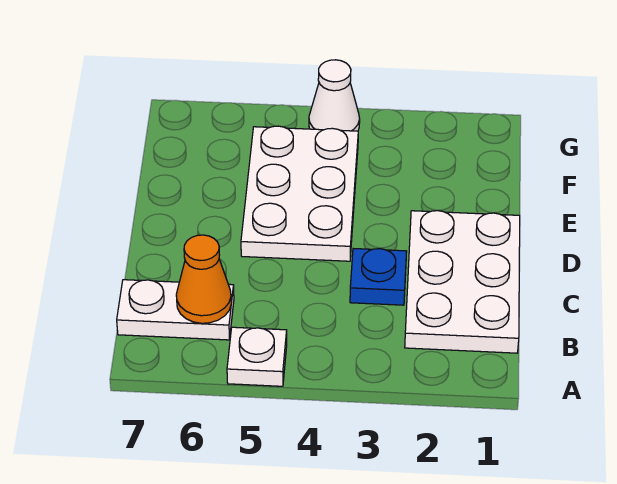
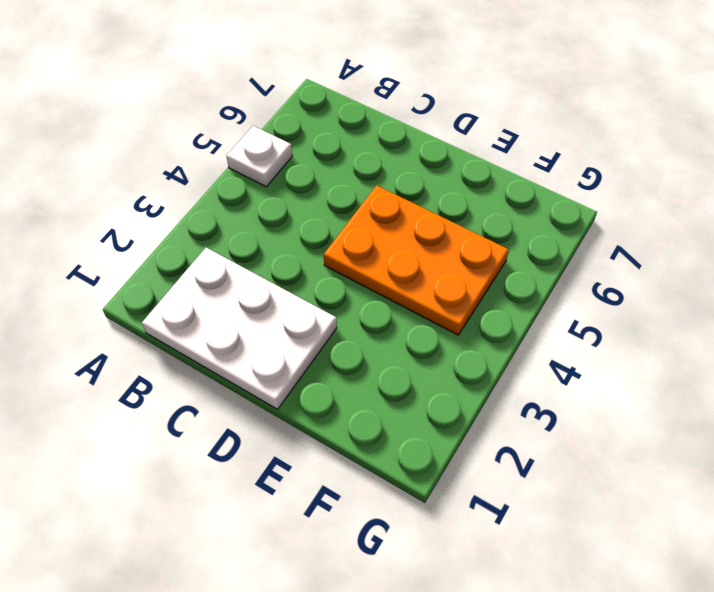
orange plate D4:F5 level 1 -> white plate D4:F5 level 1
none -> white plate B6:B7 level 1
none -> blue plate C3 level 1

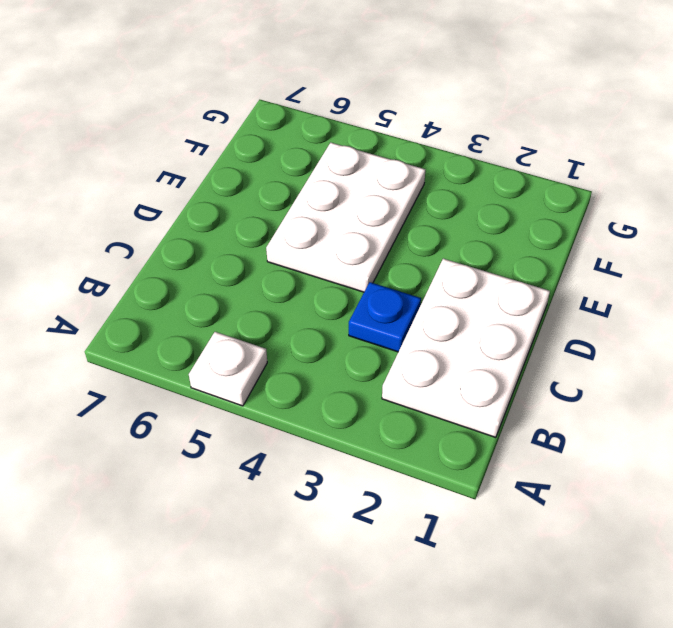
none -> white plate B6:B7 level 1
none -> white cone G4 level 1

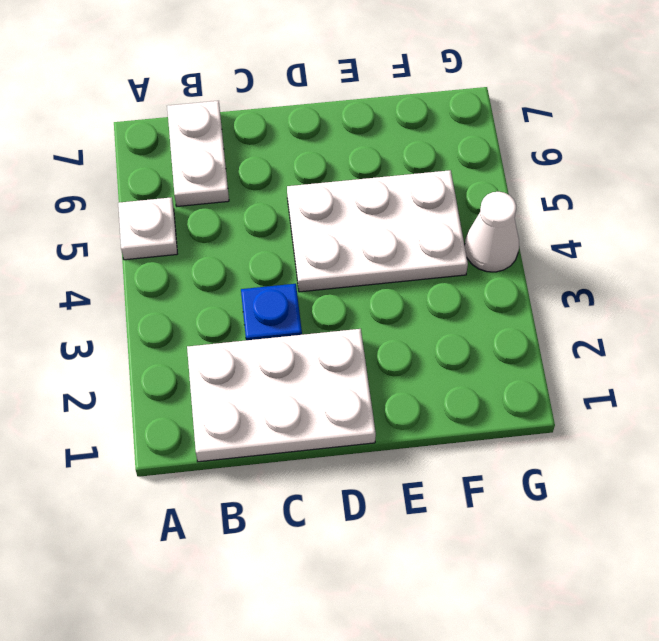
none -> orange cone B6 level 2

